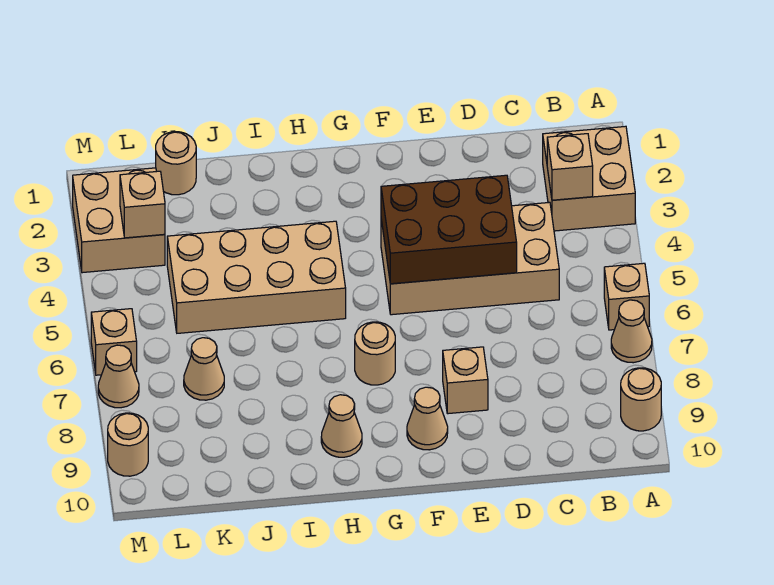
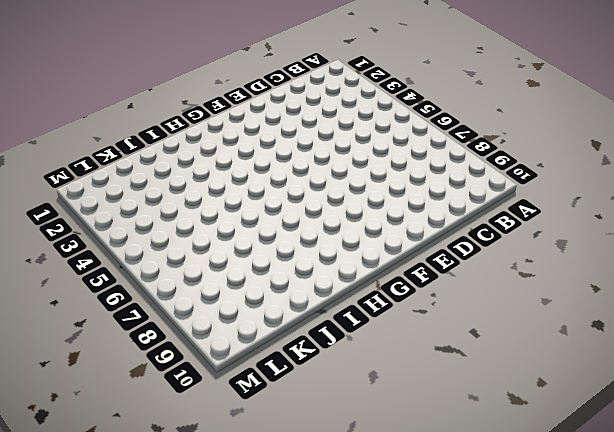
none -> tan brick A2:B3 level 1
none -> tan brick A6 level 1
none -> tan cone A7 level 1

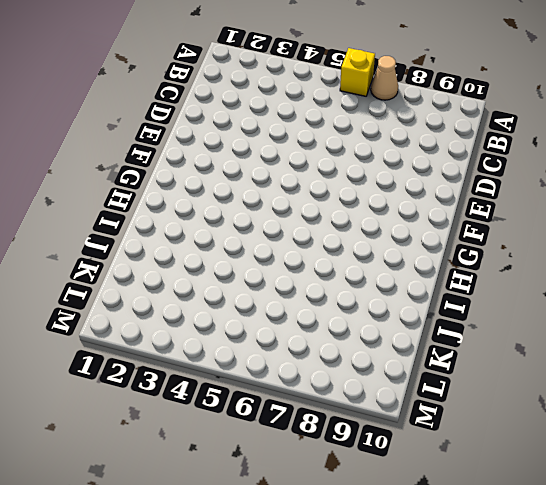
yellow brick A6 level 1 -> tan brick A6 level 1
none -> tan brick A2:B3 level 1
none -> tan round brick A9 level 1
none -> tan brick C4:F5 level 1

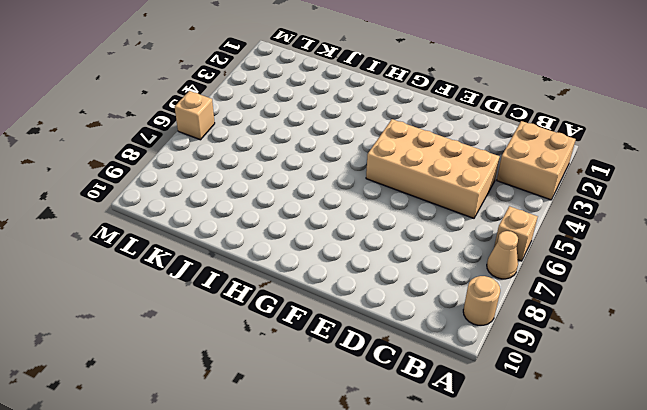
none -> tan brick E8 level 1
none -> tan cone F9 level 1
none -> tan round brick G7 level 1

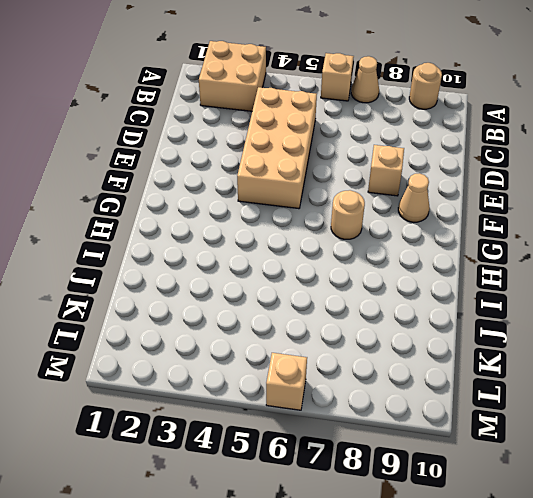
none -> tan brick H4:K5 level 1
none -> tan cone H9 level 1
none -> tan round brick K1 level 1

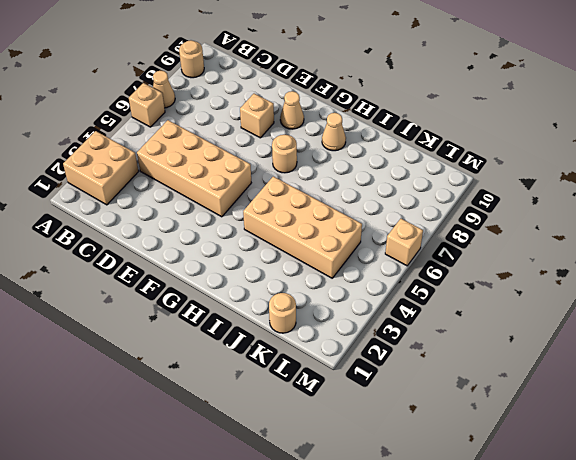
none -> tan cone K7 level 1
none -> tan brick L2:M3 level 1
none -> tan cone M7 level 1

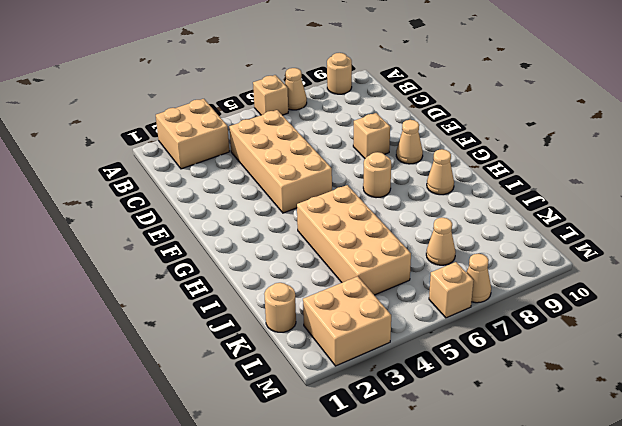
none -> tan round brick M9 level 1
none -> tan brick B3 level 2
none -> brown brick D4:F5 level 2

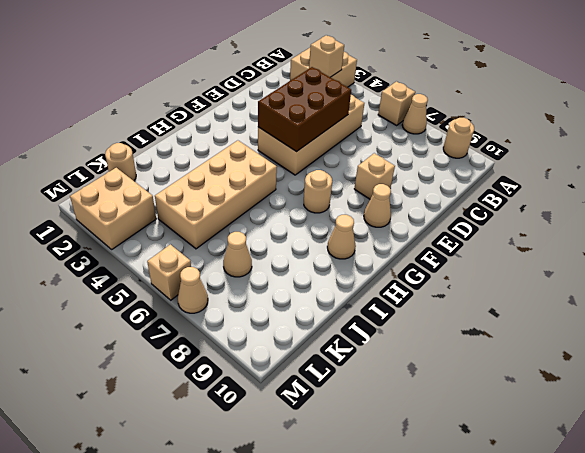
none -> tan round brick M9 level 1
none -> tan brick L3 level 2

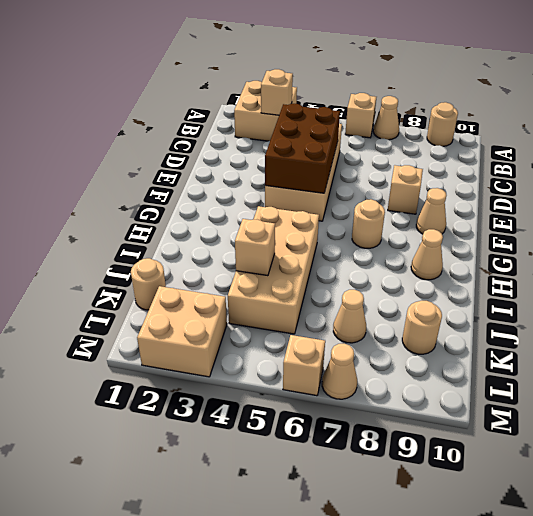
tan brick J4 level 2 -> tan brick L3 level 2
tan round brick K9 level 1 -> tan round brick M9 level 1

